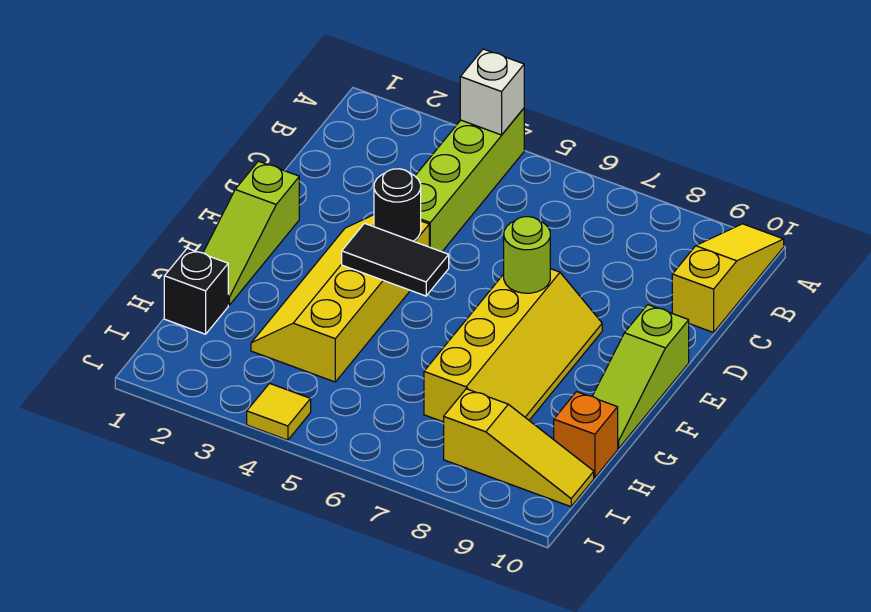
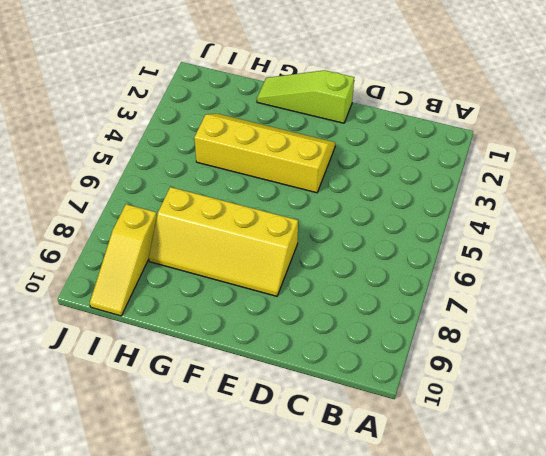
none -> lime brick A4:D4 level 1
none -> yellow slope A10:C10 level 1 top C
none -> lime slope E10:G10 level 1 top E

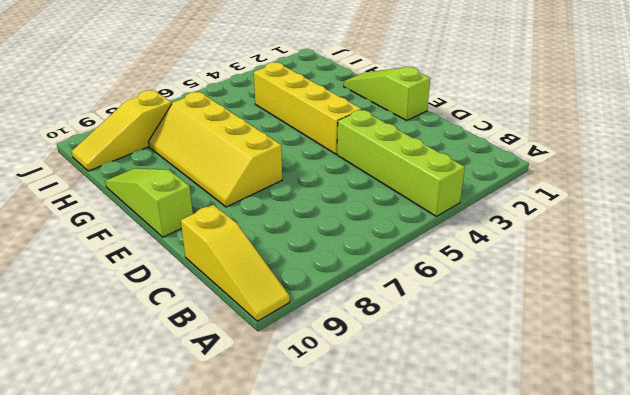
none -> black brick H1 level 1
none -> orange brick H10 level 1
none -> yellow tile J4 level 1

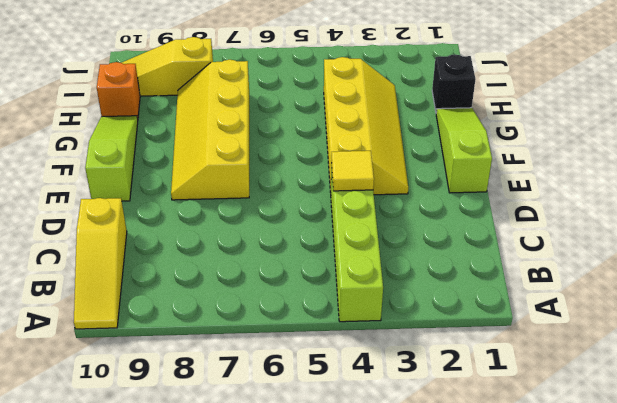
yellow tile D4 level 2 -> yellow tile J4 level 1
none -> white brick A4 level 2
none -> black round brick E4 level 2
none -> lime round brick E7 level 2

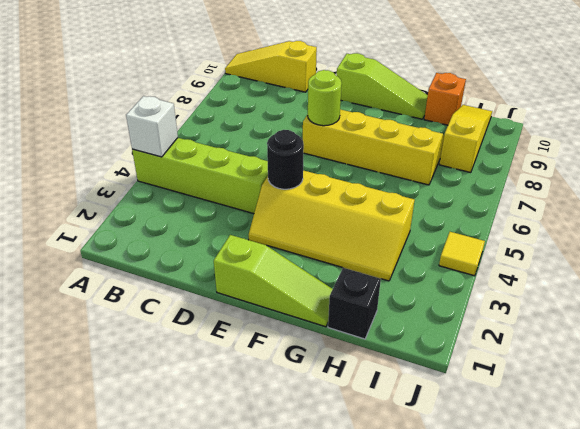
none -> black tile F4:F5 level 2

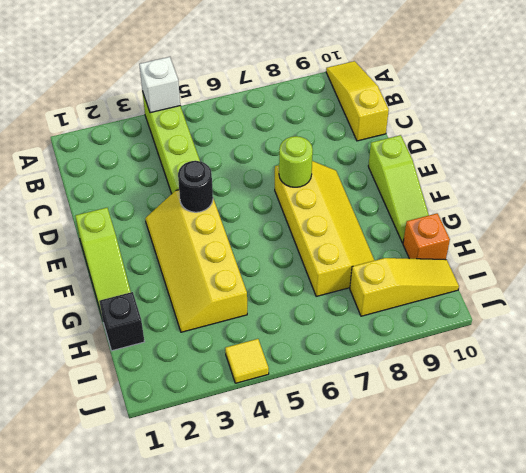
none -> black tile F4:F5 level 2

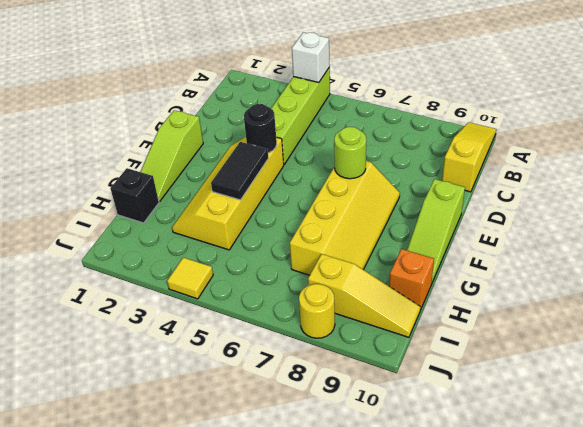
black tile F4:G4 level 2 -> black tile F4:F5 level 2
yellow round brick J8 level 1 -> none

